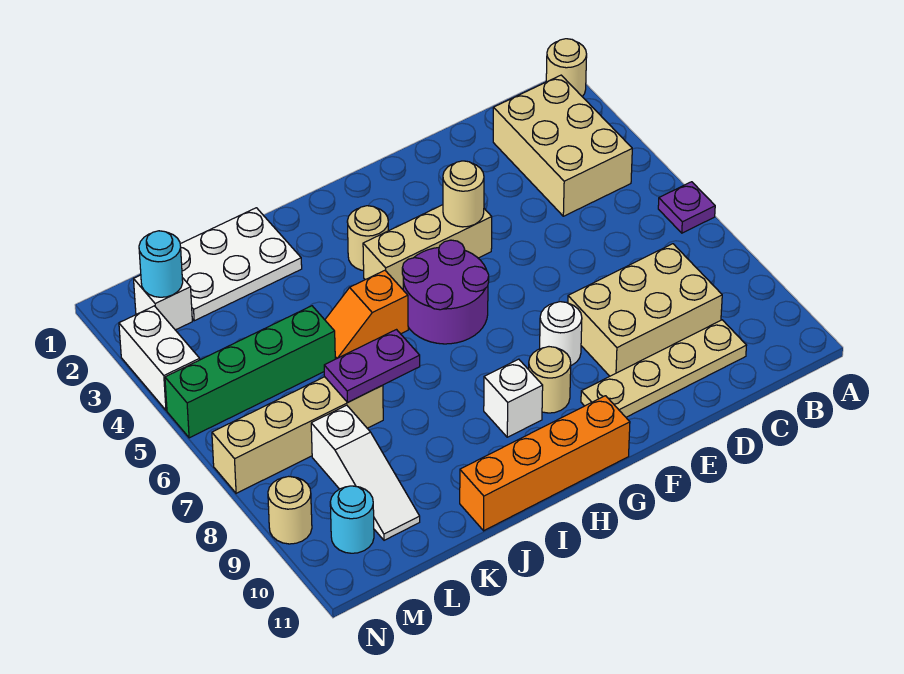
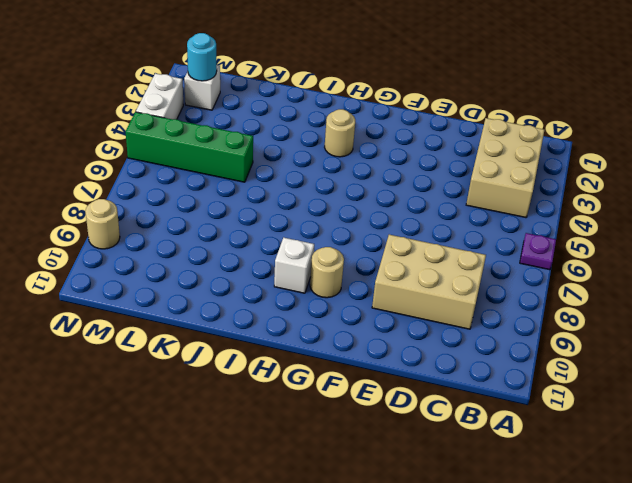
none -> tan round brick A1 level 1
none -> tan plate C10:F10 level 1
none -> tan brick F4:H4 level 1

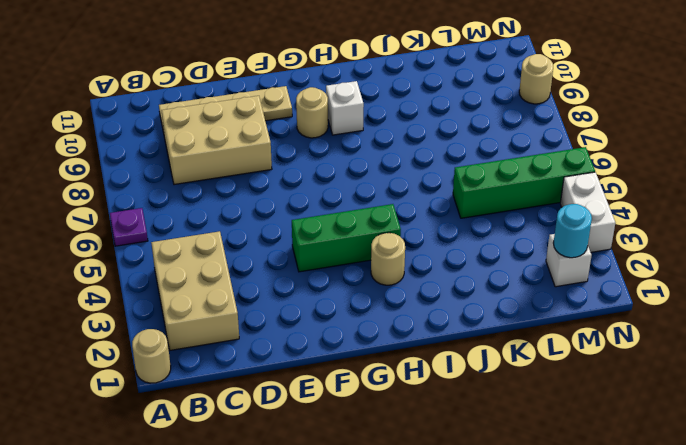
green brick F4:H4 level 1 -> tan brick F4:H4 level 1
none -> white round brick F8 level 1
none -> purple round brick G5:H6 level 1
none -> orange brick G11:J11 level 1

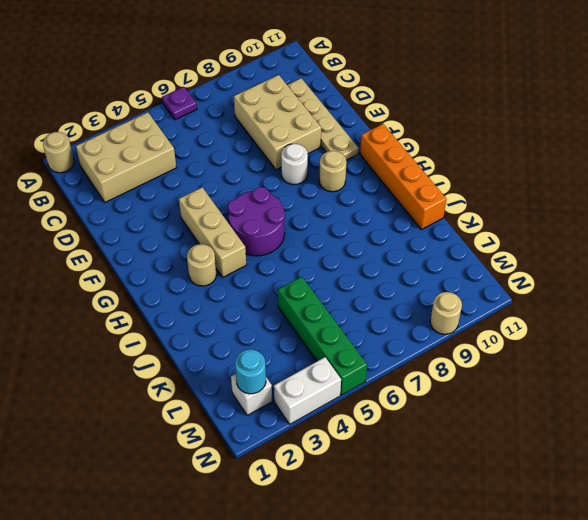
none -> white brick H9 level 1
none -> orange slope I5:J5 level 1 top I
none -> white plate J1:L2 level 1

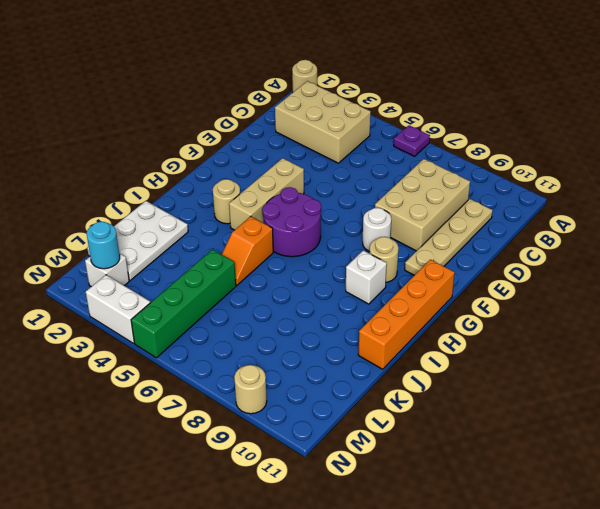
none -> tan brick K7:N7 level 1
none -> white slope L8:L10 level 1 top 8
none -> cyan round brick M10 level 1

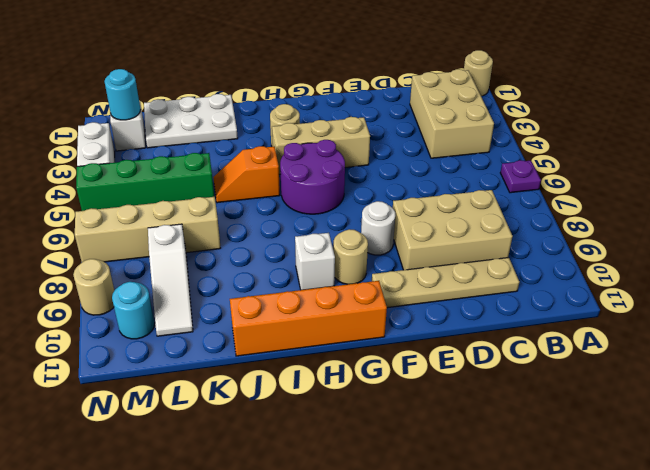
none -> tan round brick F4 level 2
none -> purple plate J7:K7 level 2

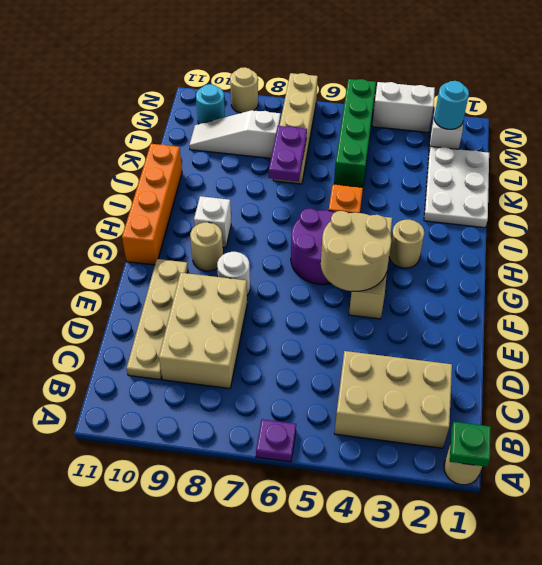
green plate A1 level 2 -> none
tan round brick F4:G5 level 2 -> tan round brick F4 level 2

